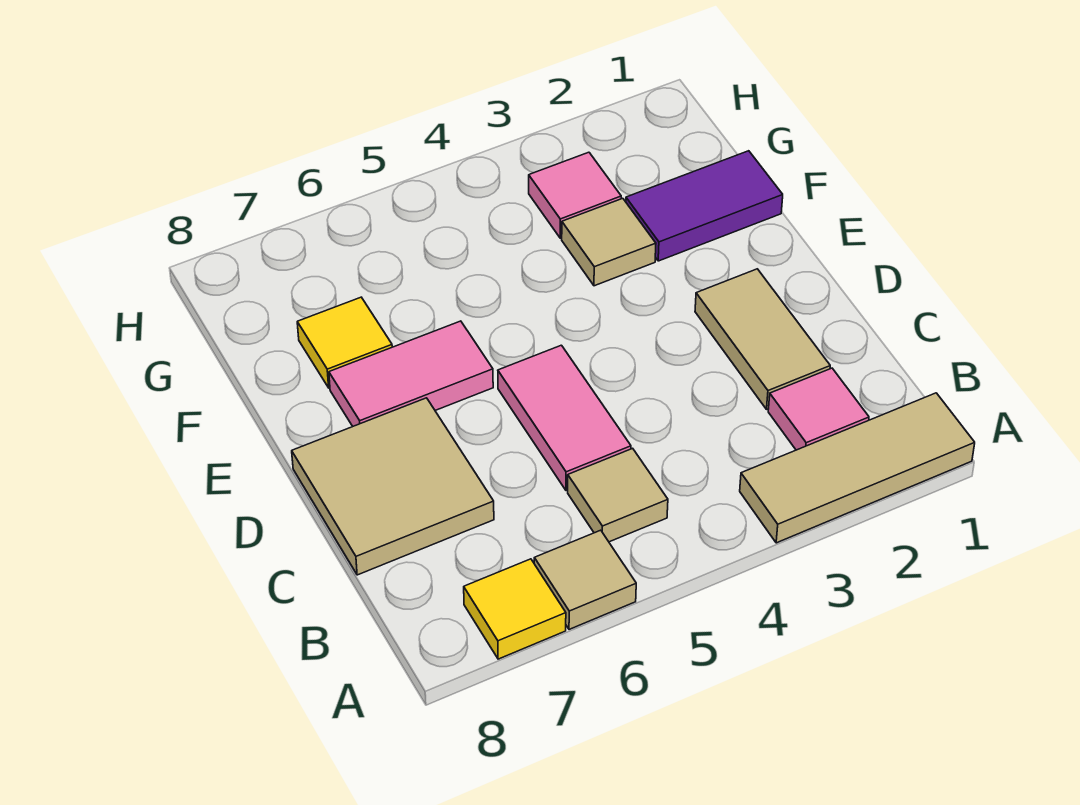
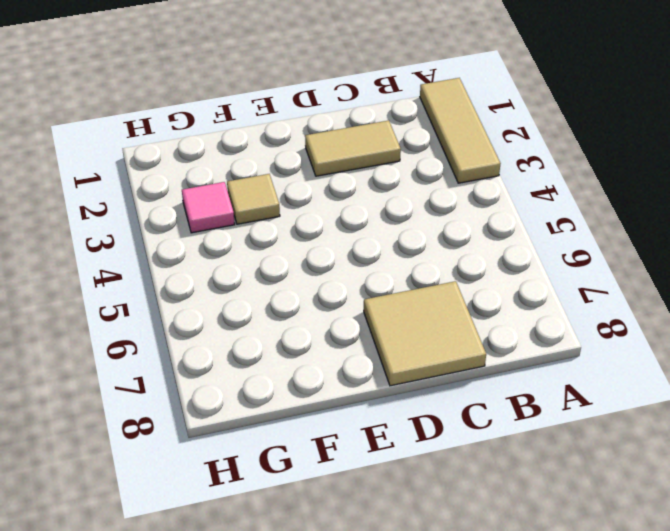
none -> tan tile A6 level 1
none -> yellow tile A7 level 1
none -> pink tile B2 level 1

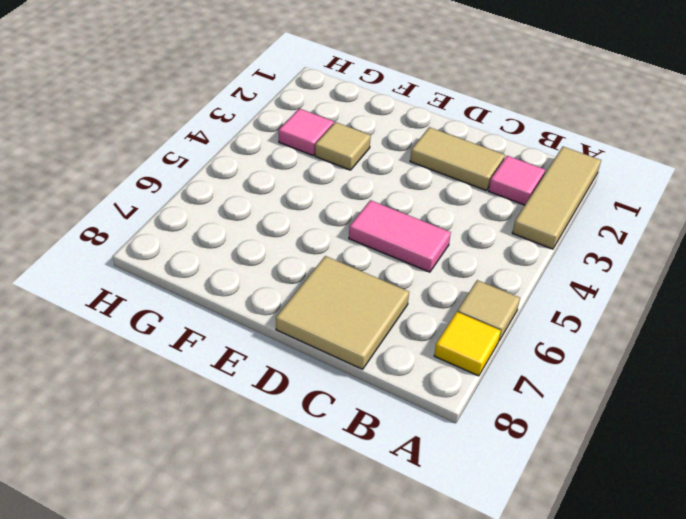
none -> tan tile B5 level 1
none -> pink tile E6:E7 level 1
none -> purple tile F1:F2 level 1

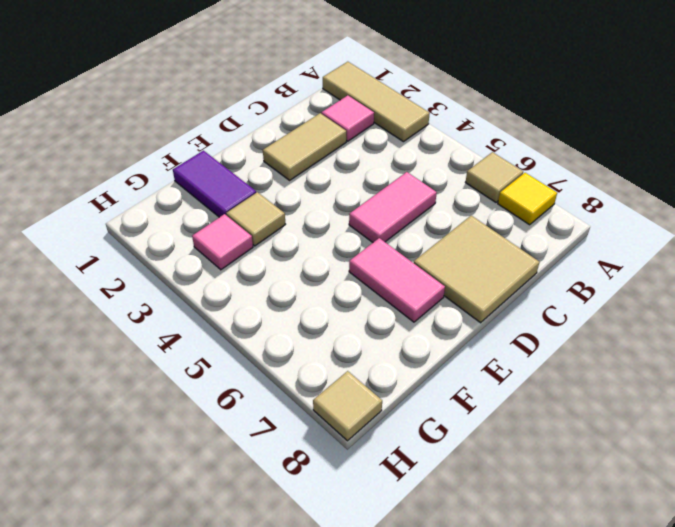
tan tile H8 level 1 -> tan tile B5 level 1
none -> yellow tile F7 level 1

